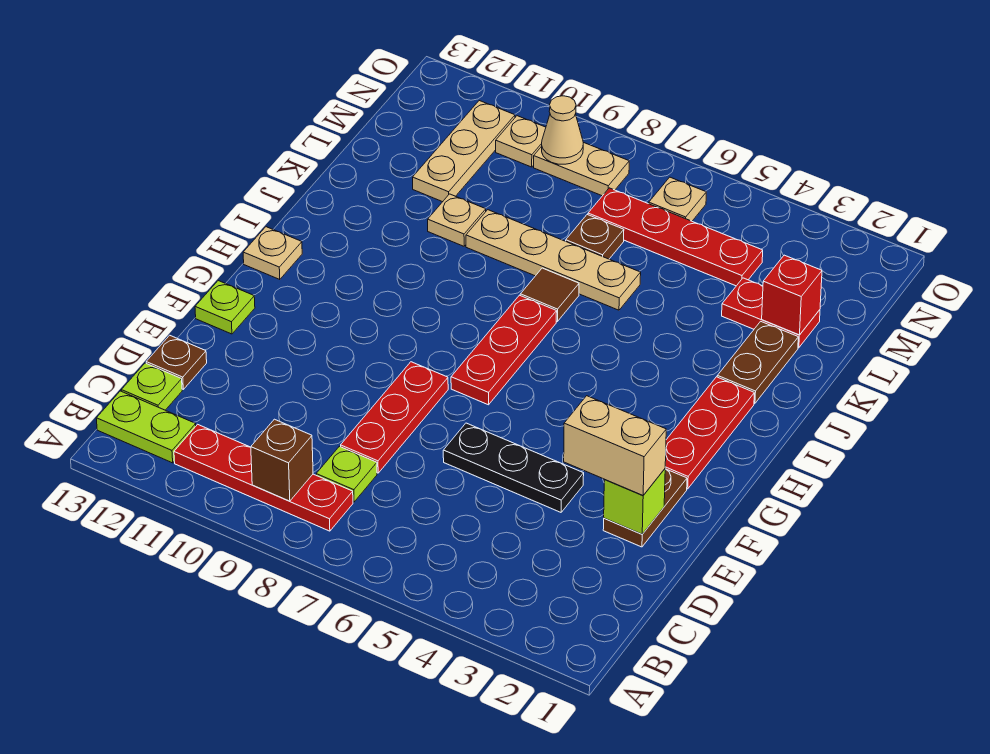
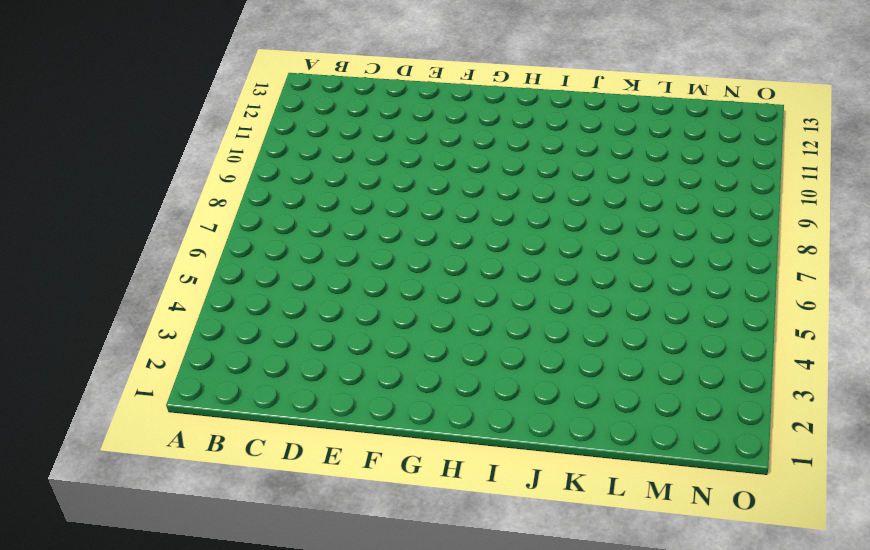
none -> red plate B8:B11 level 1
none -> lime plate B12:B13 level 1
none -> lime plate C8 level 1

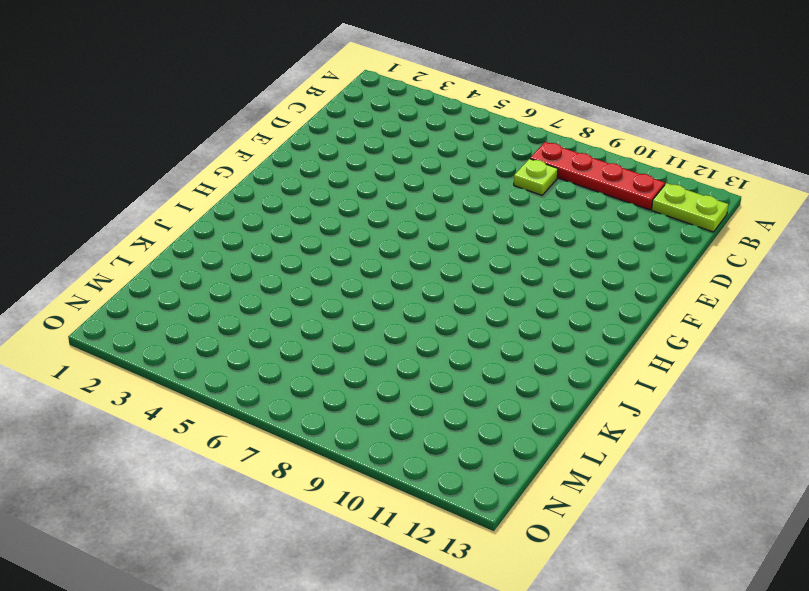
none -> lime plate C13 level 1
none -> red plate D8:F8 level 1
none -> brown plate D13 level 1

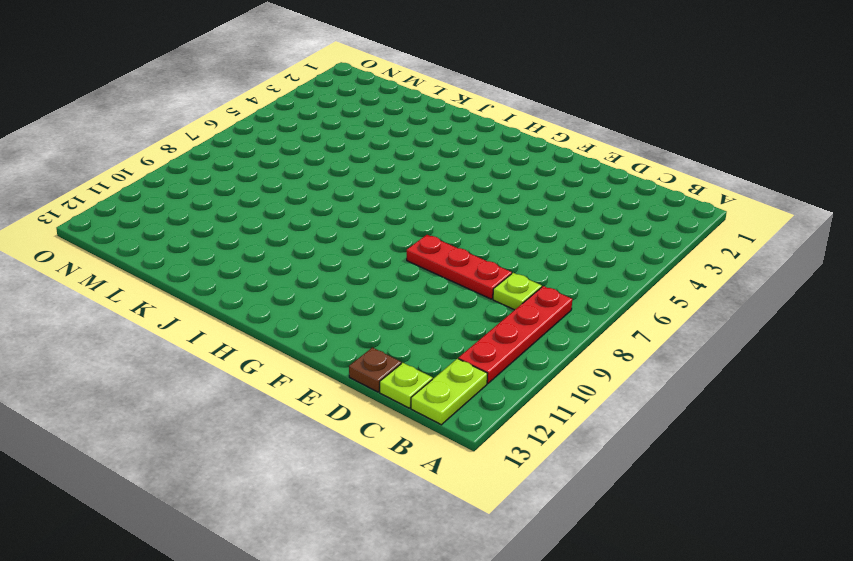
none -> brown plate E2:F2 level 1
none -> black plate E4:E6 level 1
none -> lime plate F13 level 1

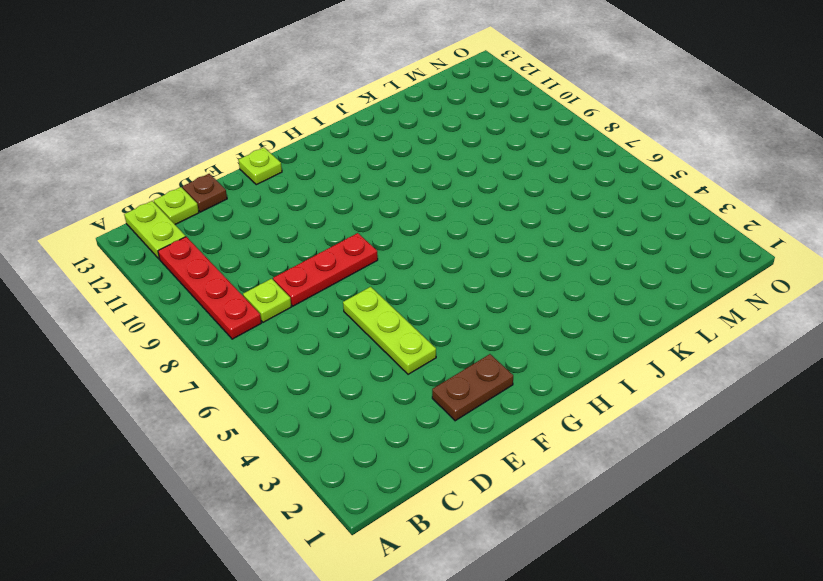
lime plate E4:E6 level 1 -> black plate E4:E6 level 1
none -> red plate G2:I2 level 1
none -> red plate G7:I7 level 1
none -> tan plate H13 level 1

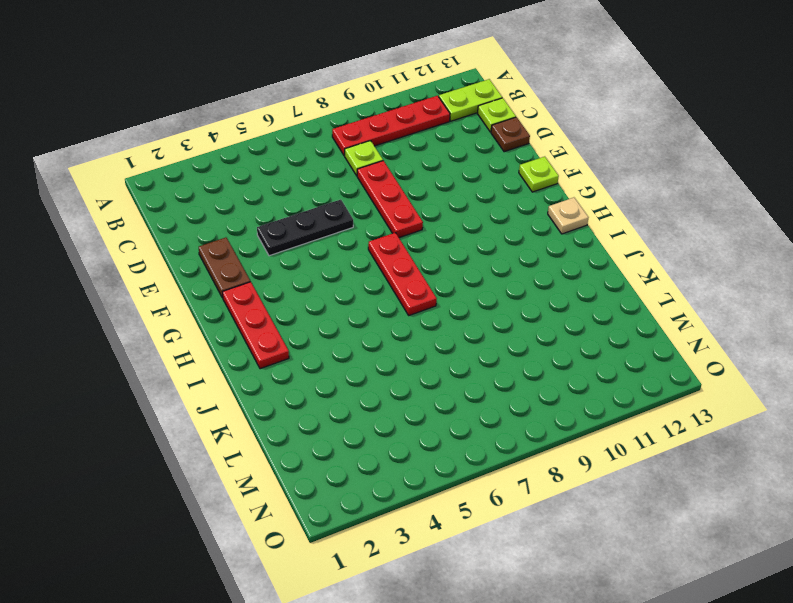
none -> brown plate J2:K2 level 1
none -> brown tile J7 level 1
none -> tan plate K6:K9 level 1

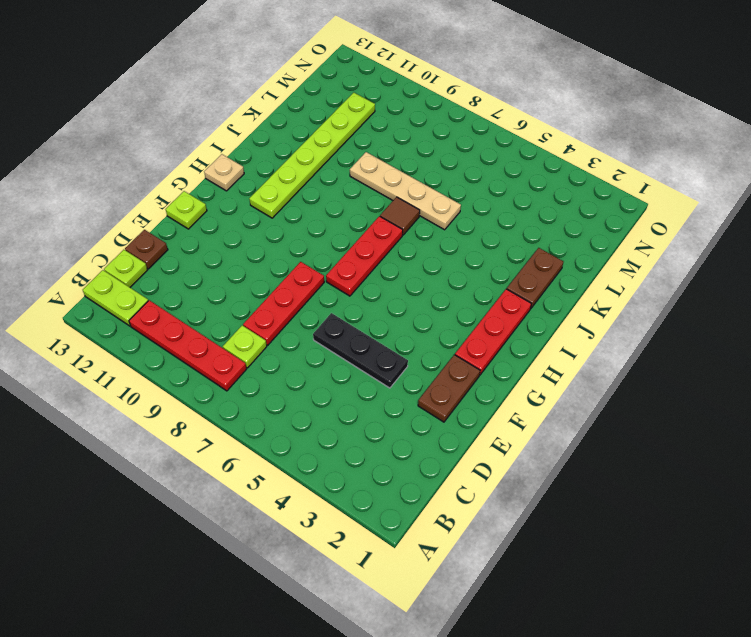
lime plate H11:M11 level 1 -> tan plate L11:N11 level 1
none -> tan plate K10 level 1
none -> red plate L2:L3 level 1
none -> brown plate L7 level 1

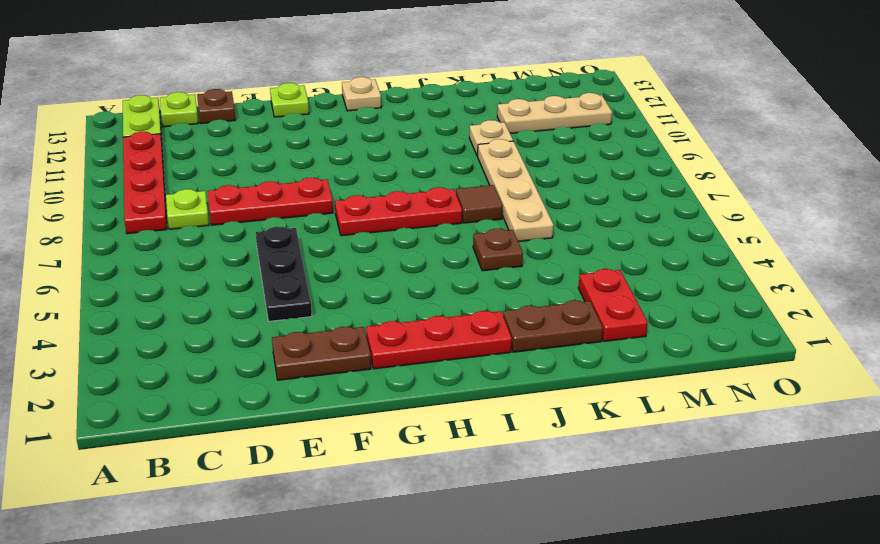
brown plate J5 level 1 -> brown plate L7 level 1
none -> red plate M4:M7 level 1
none -> tan plate N6 level 1
none -> tan plate N8:N9 level 1

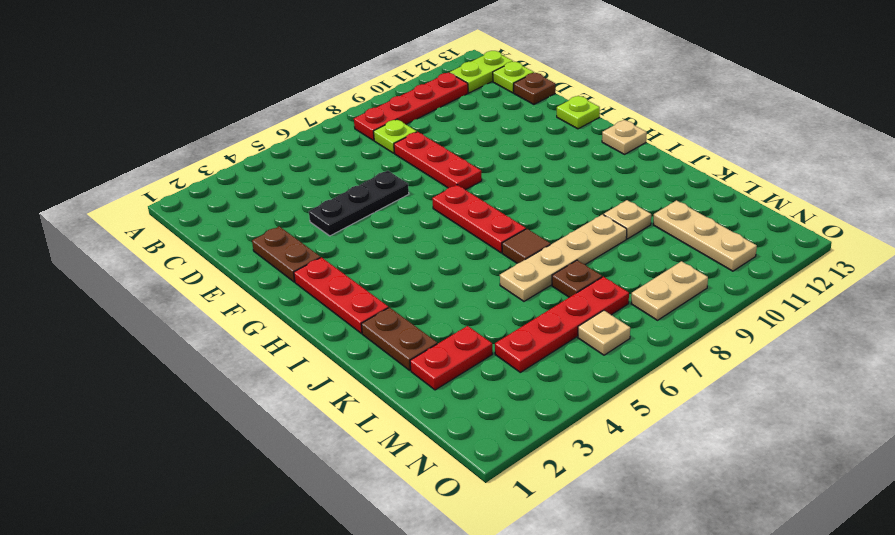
none -> tan plate N10 level 1
none -> brown brick B9 level 2
none -> lime brick E2 level 2

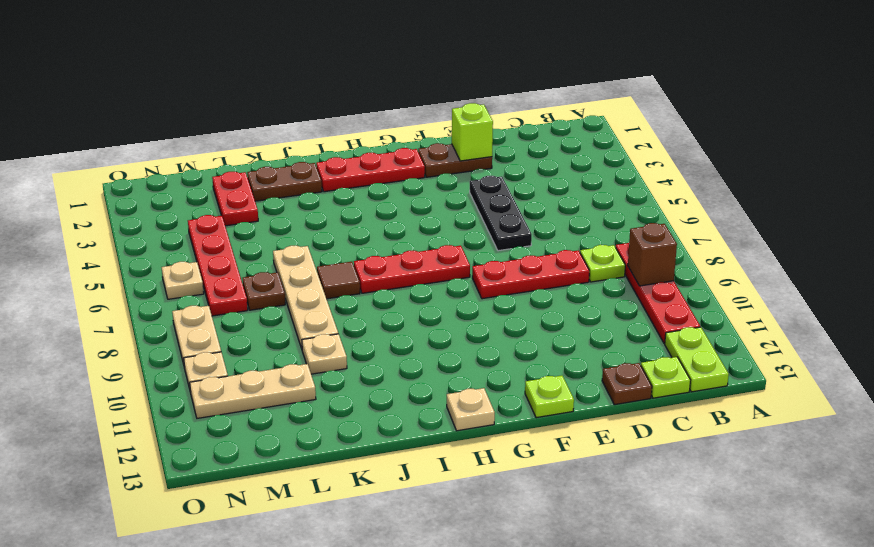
none -> red brick L2 level 2
none -> tan cone N9 level 2
none -> tan brick E2:E3 level 3

